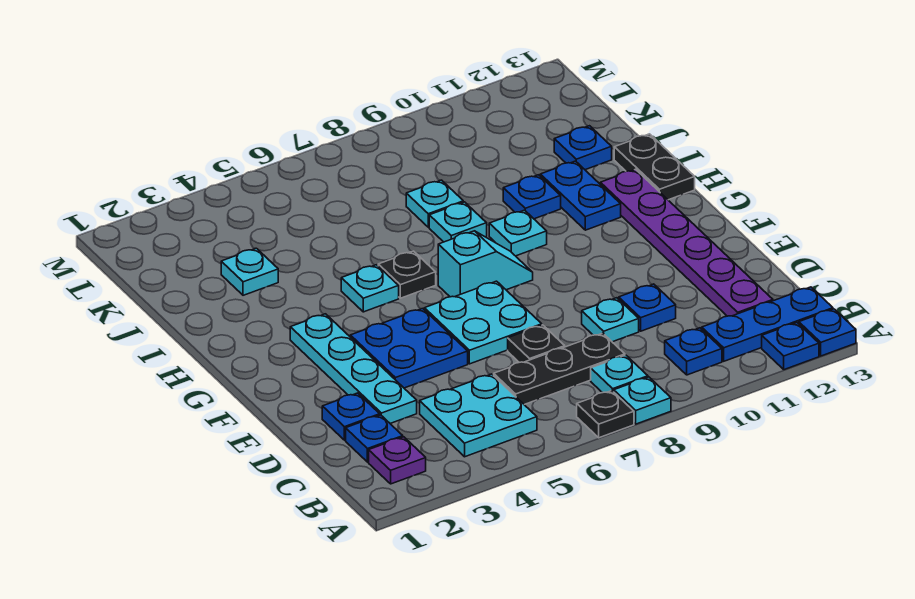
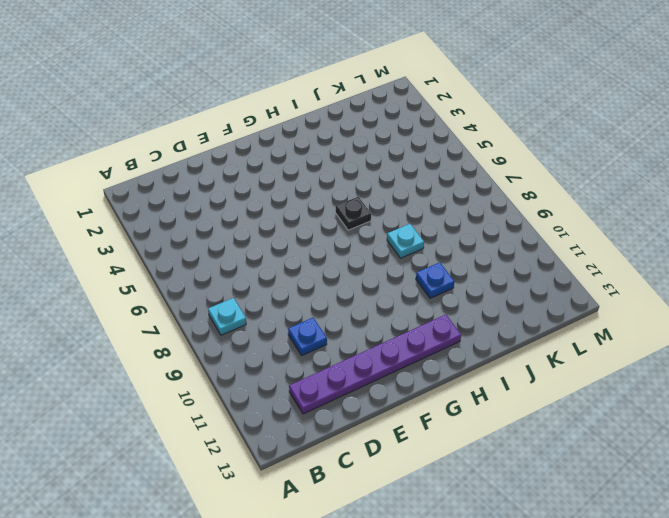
none -> black plate A7 level 1
none -> cyan plate A8 level 1
none -> blue plate A12 level 1
none -> blue plate A13 level 1

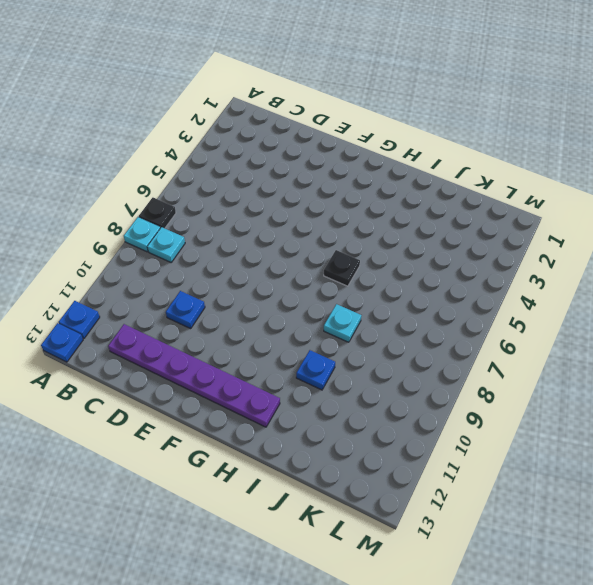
none -> purple plate B2 level 1
none -> cyan plate B4:C5 level 1
none -> blue plate B10 level 1
none -> blue plate B11:B13 level 1

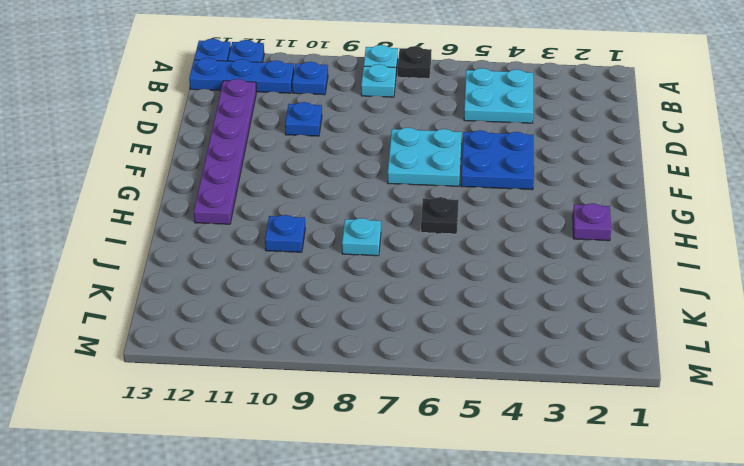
purple plate H2 level 1 -> purple plate B2 level 1
none -> blue plate C2 level 1
none -> black plate C6:C8 level 1
none -> blue plate D2 level 1
none -> cyan plate D3:G3 level 1

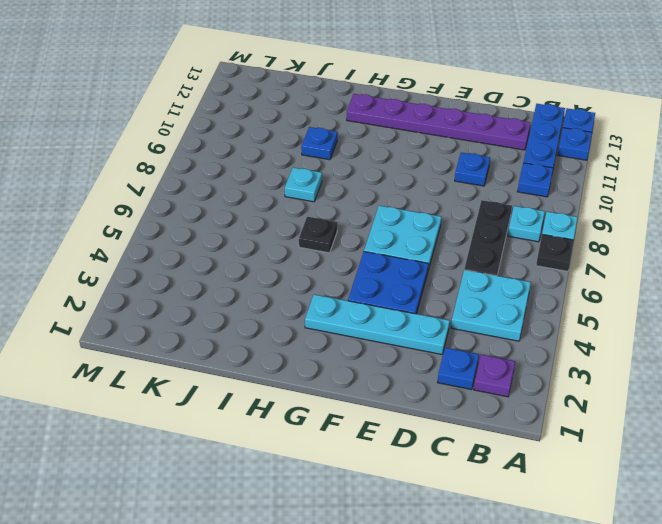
none -> blue plate D2 level 1
none -> black plate D7 level 1
none -> cyan plate D9 level 1
none -> cyan slope G7:G8 level 1 top 7

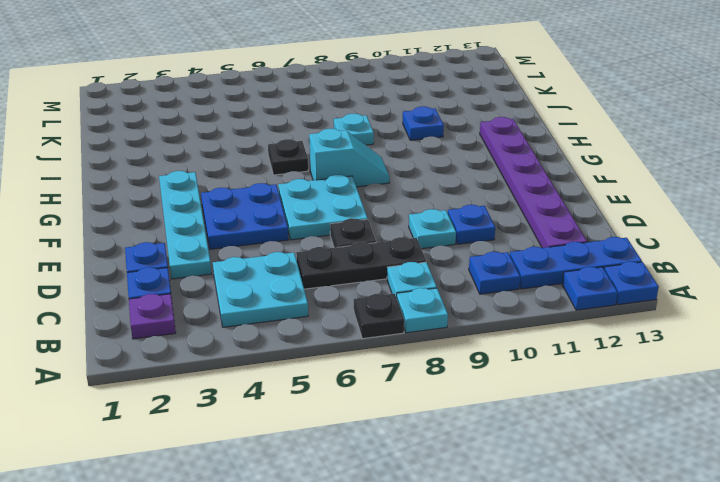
none -> cyan plate H5 level 1
none -> cyan plate H9 level 1
none -> blue plate H11:I11 level 1
none -> black plate H13:I13 level 1

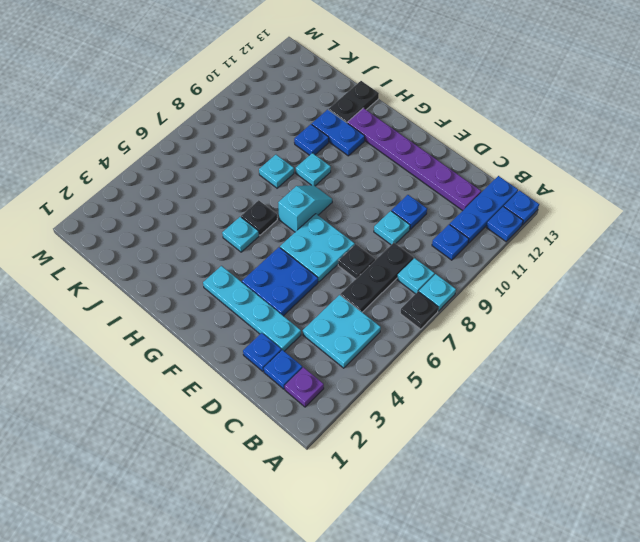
black plate I12:I13 level 1 -> black plate H13:I13 level 1
none -> cyan plate J3 level 1
none -> cyan plate J8 level 1
none -> blue plate J12 level 1

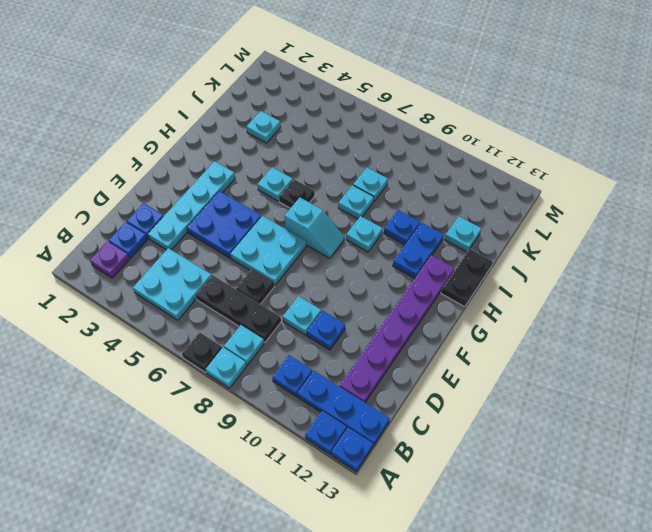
cyan plate J12 level 1 -> blue plate J12 level 1

